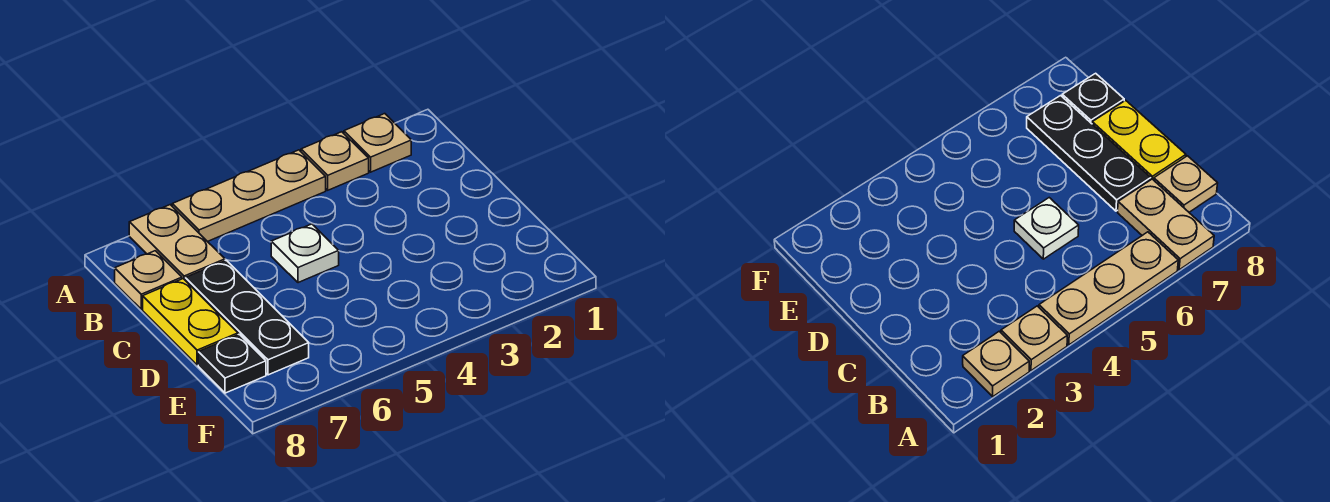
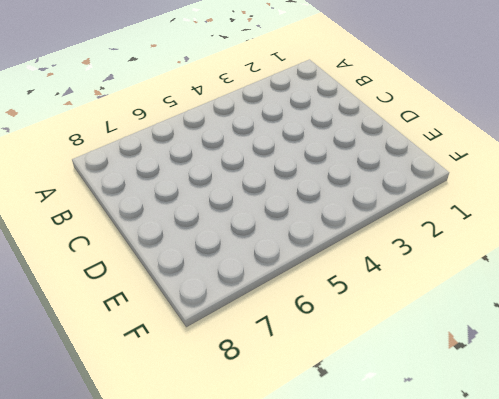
none -> tan plate A2 level 1
none -> tan plate A3 level 1

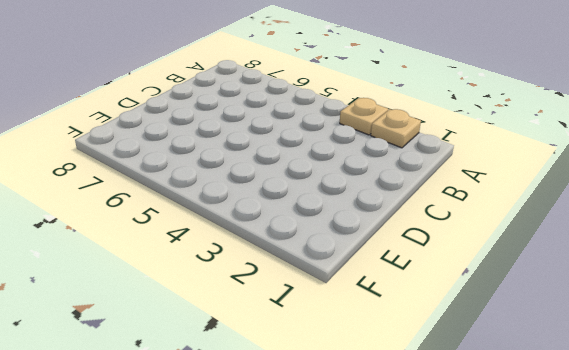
none -> tan plate A4:A6 level 1
none -> tan plate A7:B7 level 1

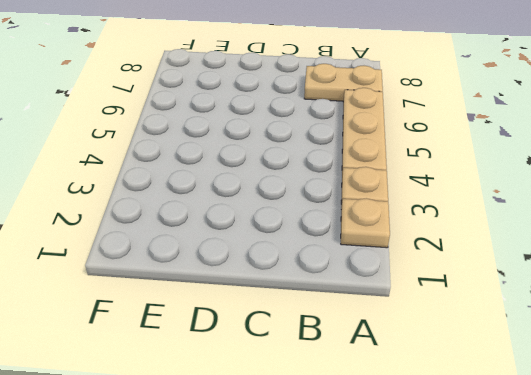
none -> tan plate B8 level 1
none -> white plate C5 level 1

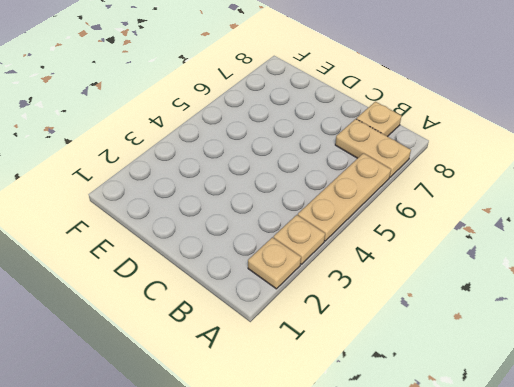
none -> white plate C5 level 1
none -> black plate C7:E7 level 1

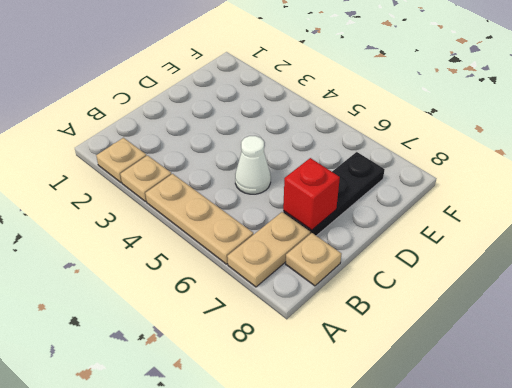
white cone C5 level 1 -> white plate C5 level 1
red brick C7 level 2 -> none
none -> yellow plate C8:D8 level 1
none -> black plate E8 level 1

